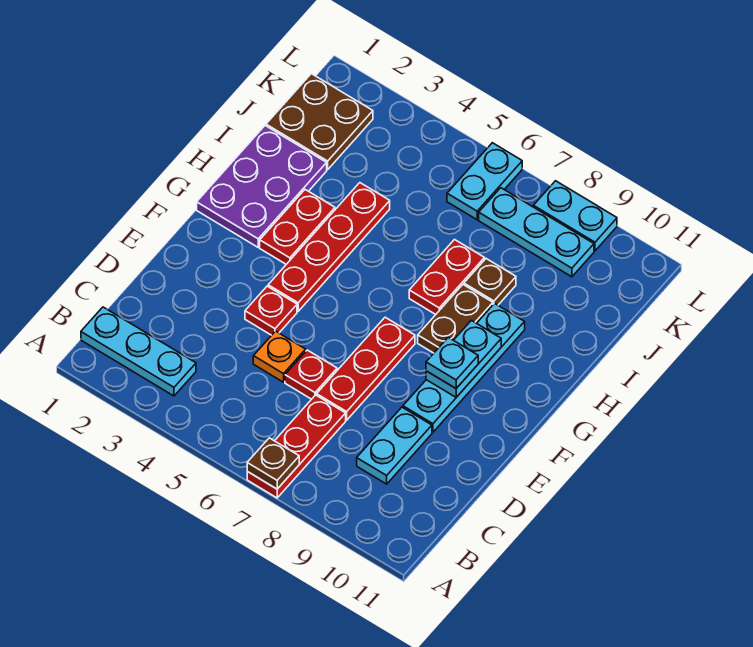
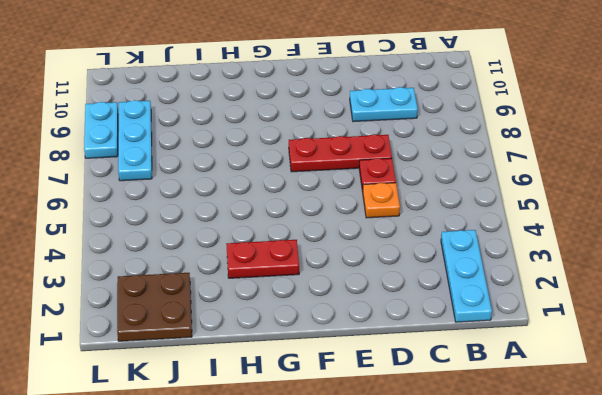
none -> red plate A7:C7 level 1
none -> red plate E4 level 1
none -> cyan plate E9:H9 level 1

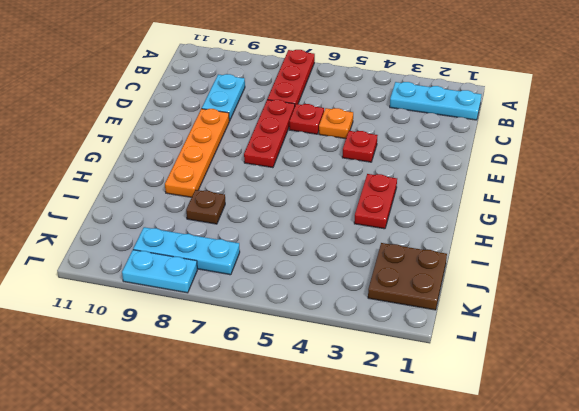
orange plate E9:H9 level 1 -> cyan plate E9:H9 level 1
none -> red plate F4:I4 level 1
none -> purple plate G1:I2 level 1
none -> brown plate G8:H8 level 1

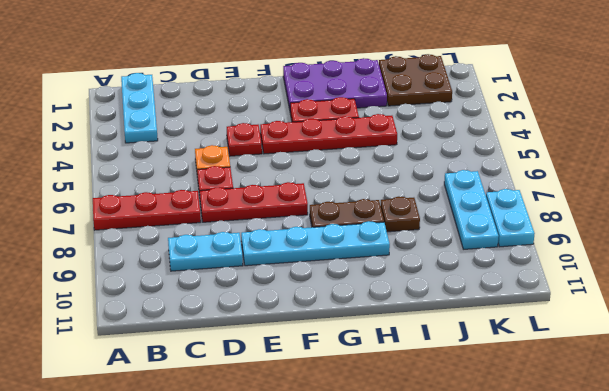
none -> red plate H7:I7 level 1
none -> cyan plate K6:L6 level 1
none -> brown plate A7 level 2

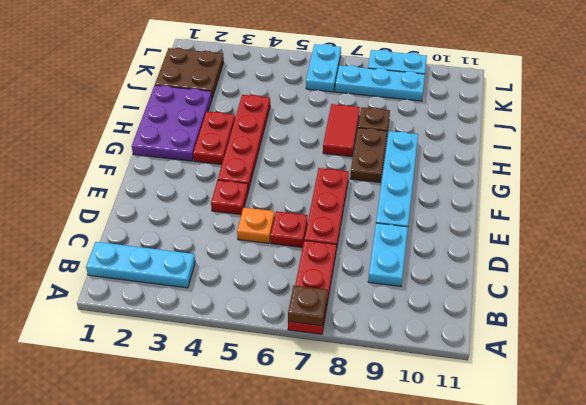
red tile H7:I7 level 1 -> red plate H7:I7 level 1
none -> cyan plate F9:G9 level 2
none -> cyan plate F9 level 3

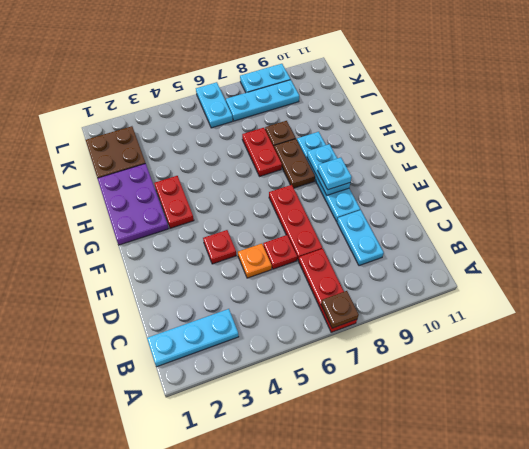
none -> red plate F4:I4 level 1

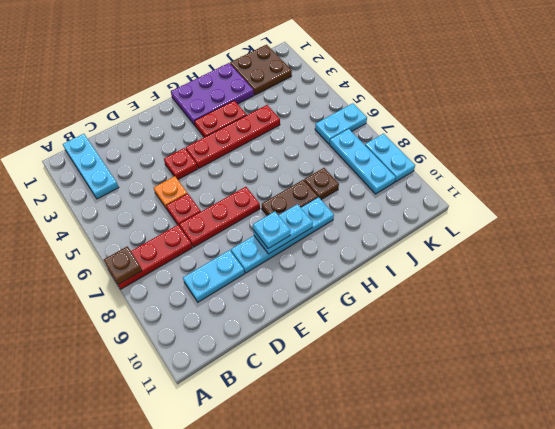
none -> red plate H7:I7 level 1

